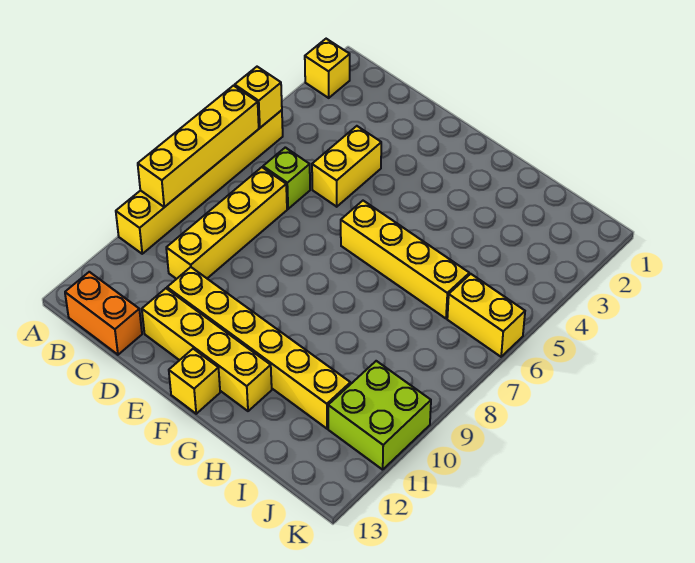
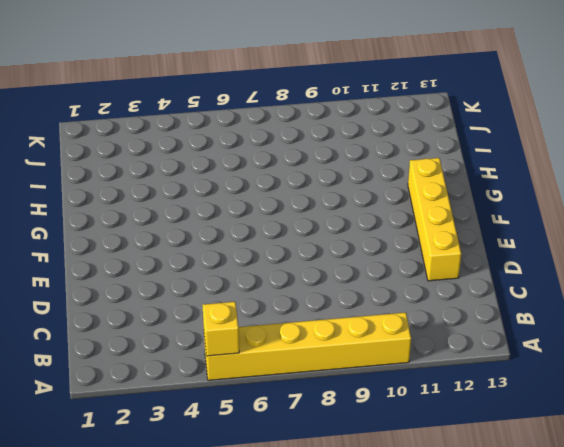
none -> yellow brick A2 level 1
none -> orange brick B13:C13 level 1
none -> lime brick C6 level 1

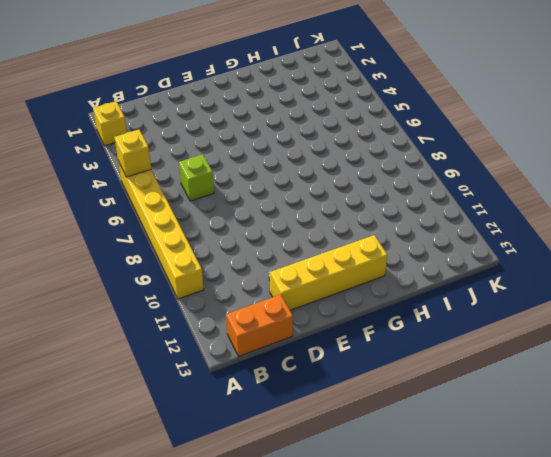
none -> yellow brick C7:C10 level 1
none -> yellow brick D4:D5 level 1
none -> yellow brick D11:I11 level 1

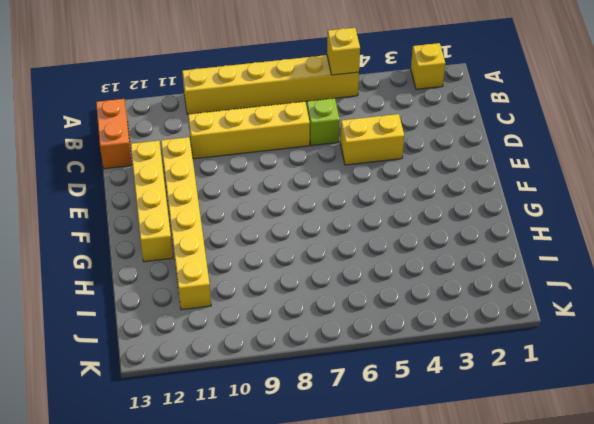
none -> yellow brick F6:I6 level 1
none -> yellow brick F13 level 1
none -> yellow brick J6:K6 level 1

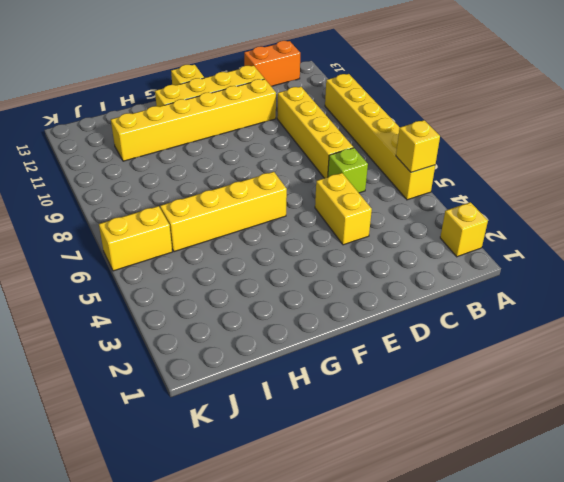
none -> lime brick J10:K11 level 1
none -> yellow brick A6:A9 level 2

